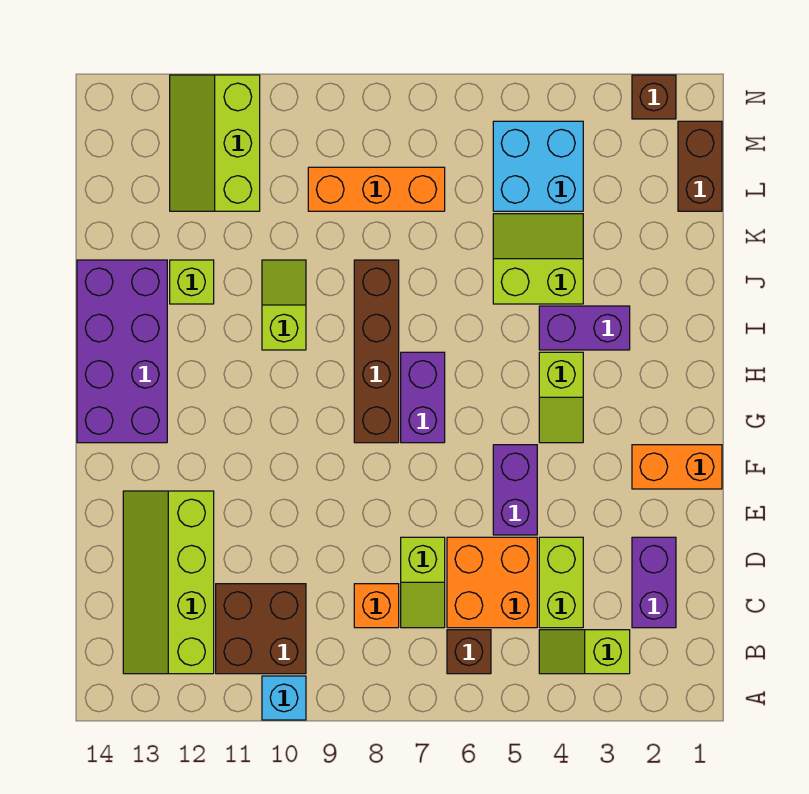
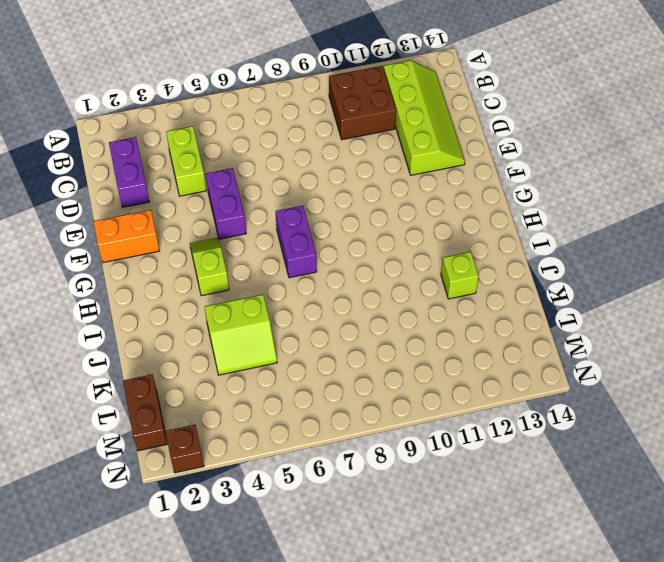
none -> cyan brick A10 level 1
none -> lime slope B3:B4 level 1 top 3
none -> brown brick B6 level 1

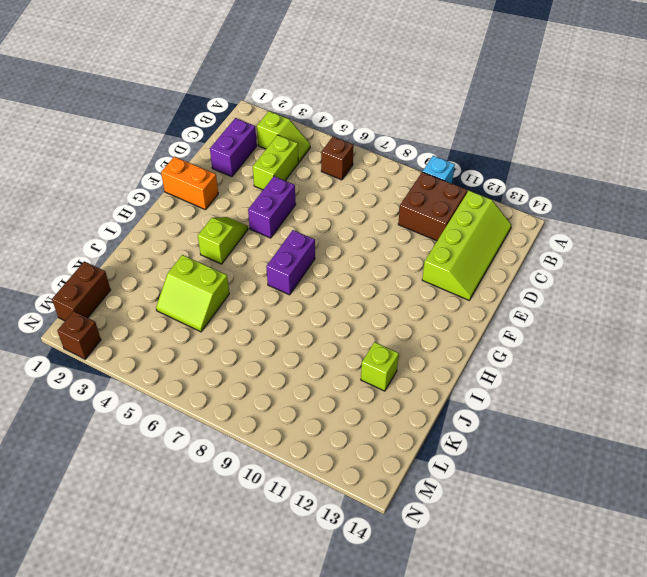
none -> orange brick C5:D6 level 1
none -> lime slope C7:D7 level 1 top D
none -> orange brick C8 level 1

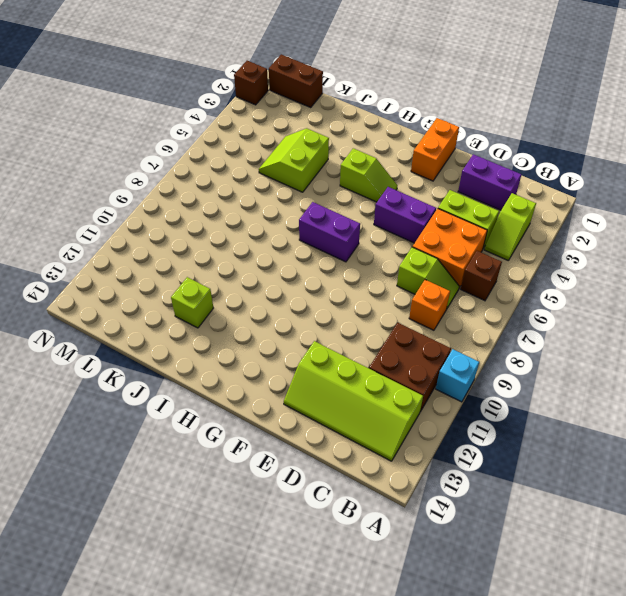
none -> brown brick G8:J8 level 1
none -> purple brick G13:J14 level 1
none -> purple brick I3:I4 level 1

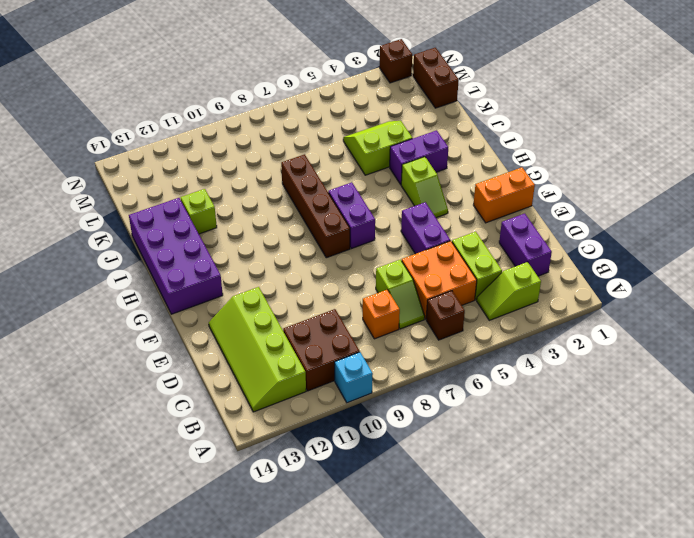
none -> lime slope I10:J10 level 1 top I
none -> cyan brick L4:M5 level 1
none -> orange brick L7:L9 level 1

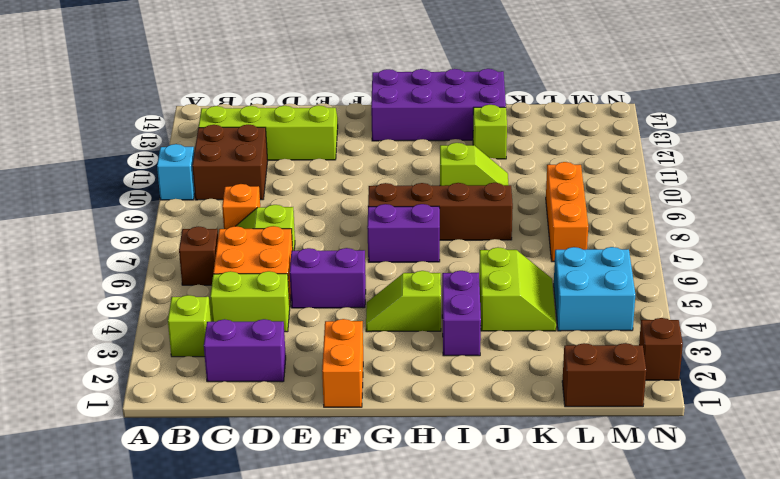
none -> lime slope L11:N12 level 1 top 11

